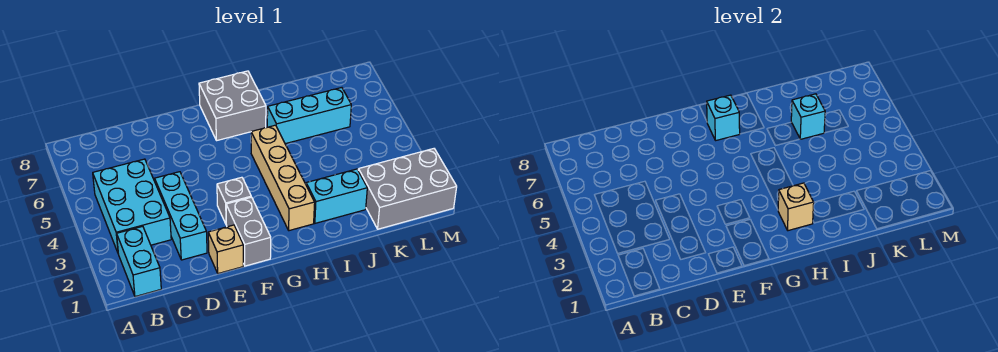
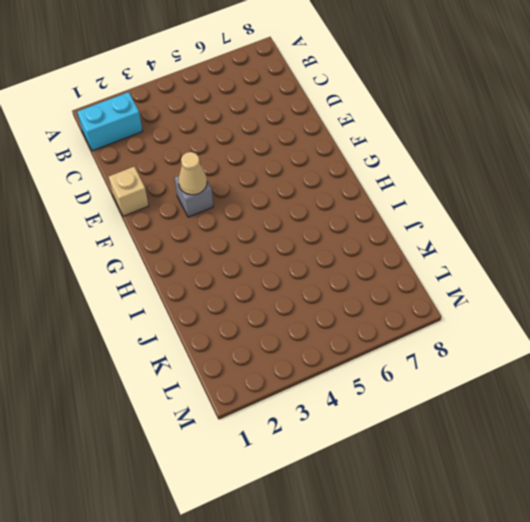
tan cone F3 level 2 -> none
none -> cyan brick B3:C5 level 1
none -> cyan brick D2:D4 level 1
none -> grey brick F1:F2 level 1

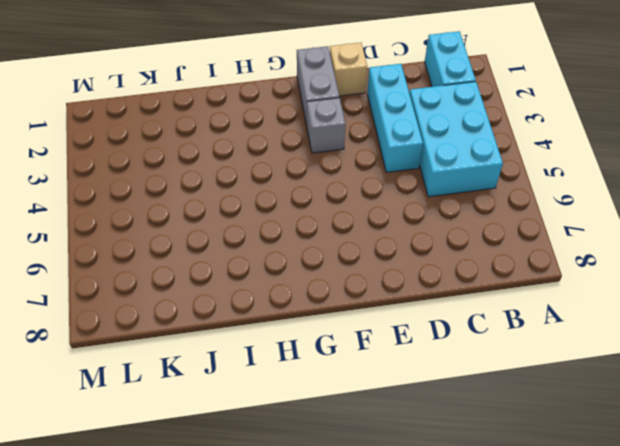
none -> grey brick G7:H8 level 1
none -> tan brick H2:H5 level 1
none -> cyan brick I2:J2 level 1

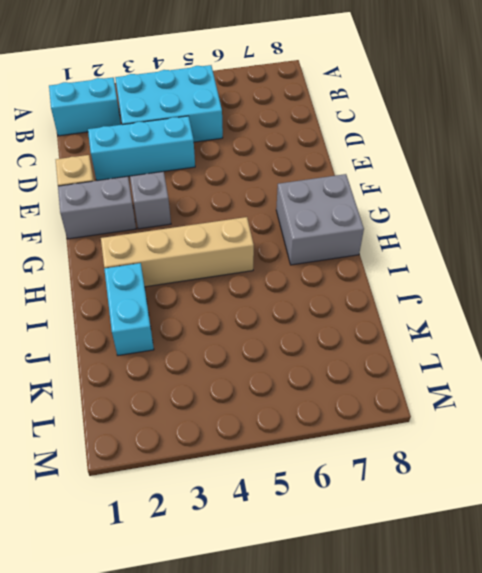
none -> cyan brick I6:K6 level 1
none -> grey brick K1:M2 level 1
none -> cyan brick G7 level 2

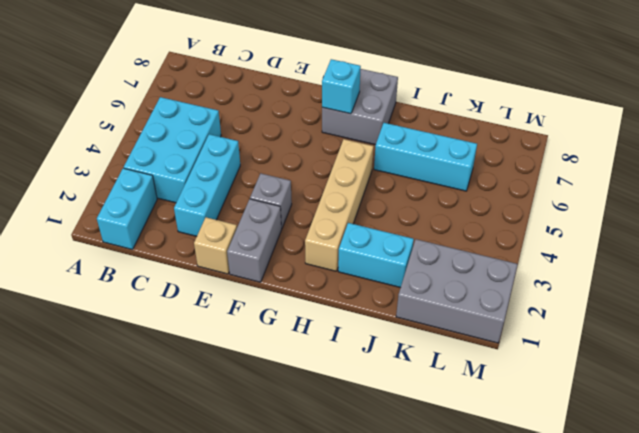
none -> tan brick H2 level 2
none -> cyan brick J6 level 2

